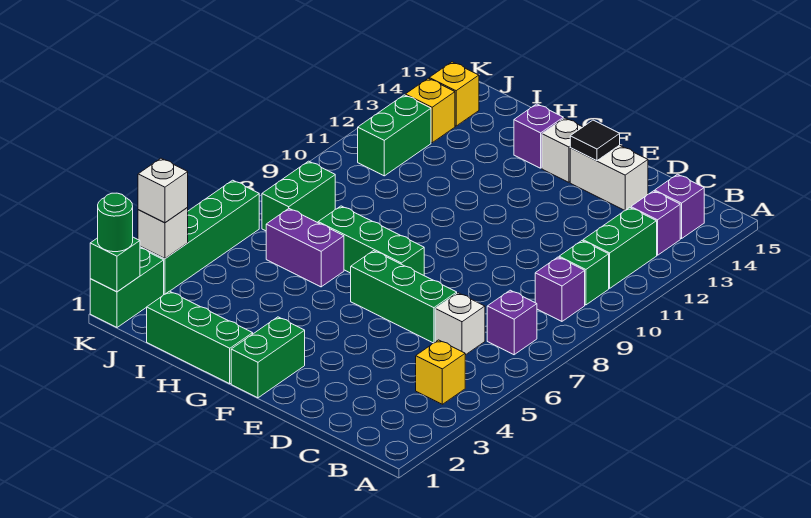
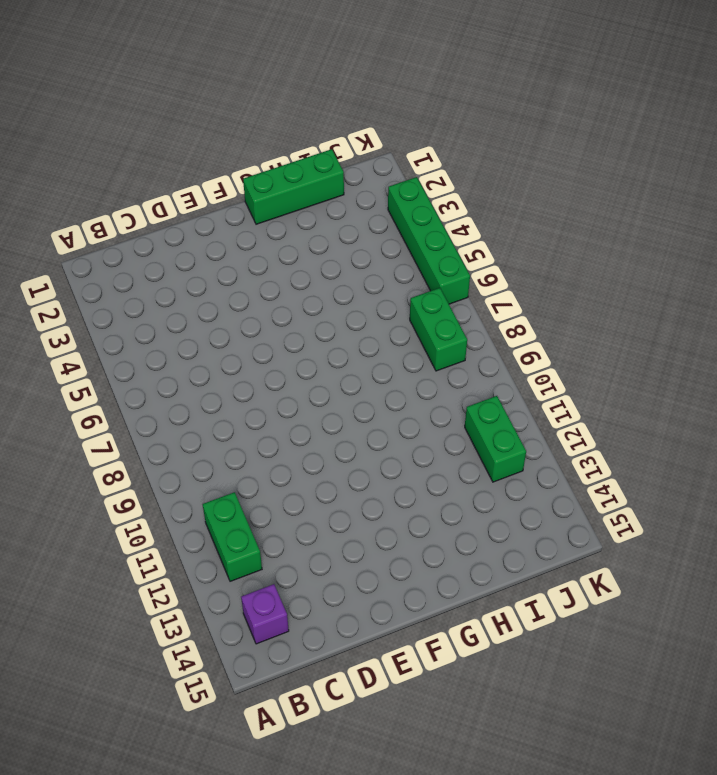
none -> yellow brick B4 level 1
none -> purple brick B7 level 1
none -> purple brick B9 level 1

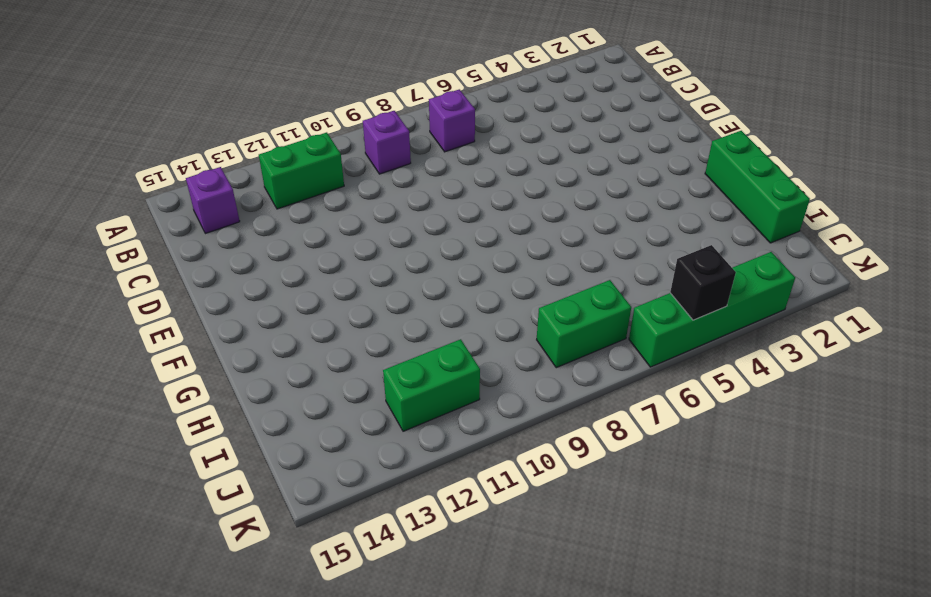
black brick K5 level 2 -> none
none -> yellow brick B4 level 1
none -> green brick B10 level 1
none -> purple brick B13 level 1

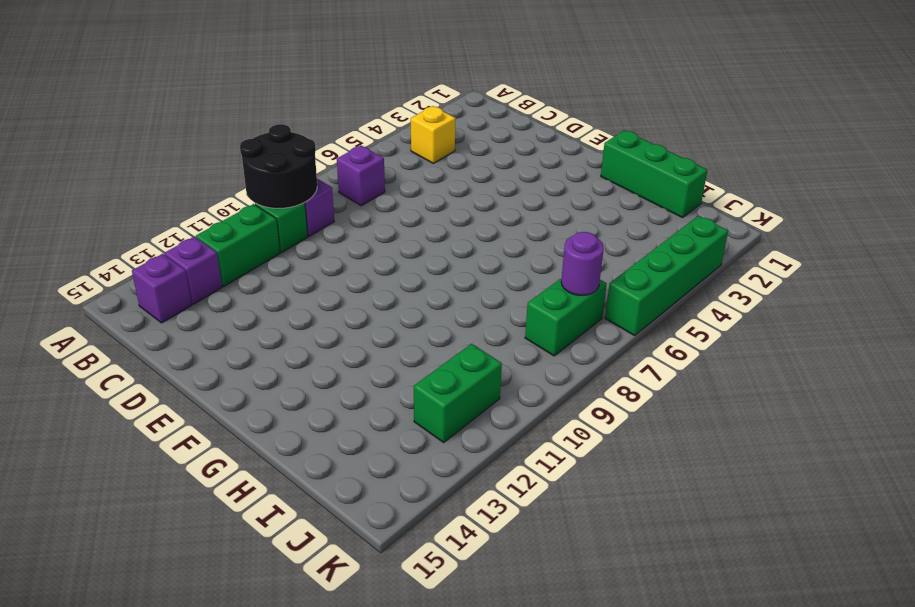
black round brick A9:B10 level 2 -> none
purple round brick J7 level 2 -> none
none -> white brick C6 level 1
none -> green brick D6:F6 level 1
none -> white brick D14:E14 level 1

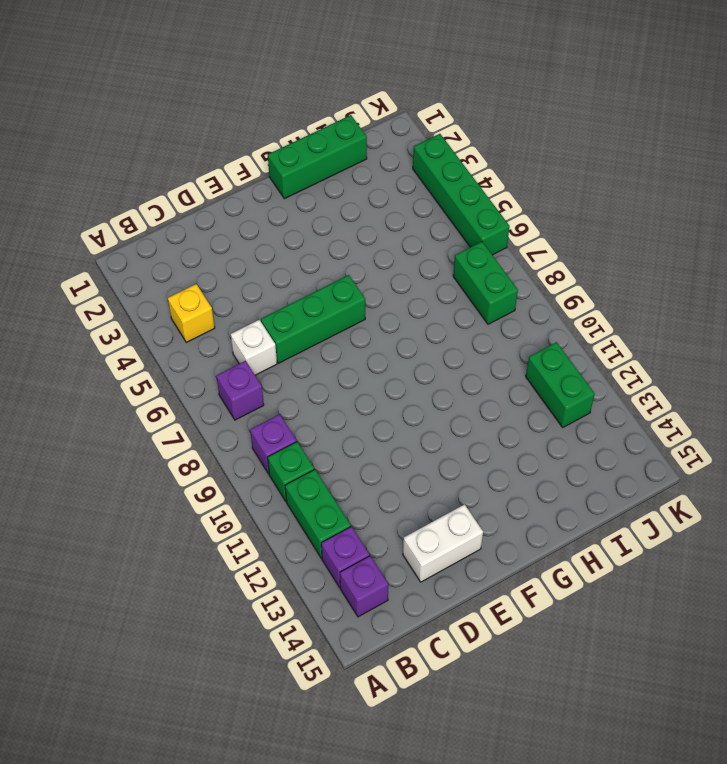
none -> green brick F1:F2 level 1
none -> green brick F7:H7 level 1
none -> white brick F14 level 1

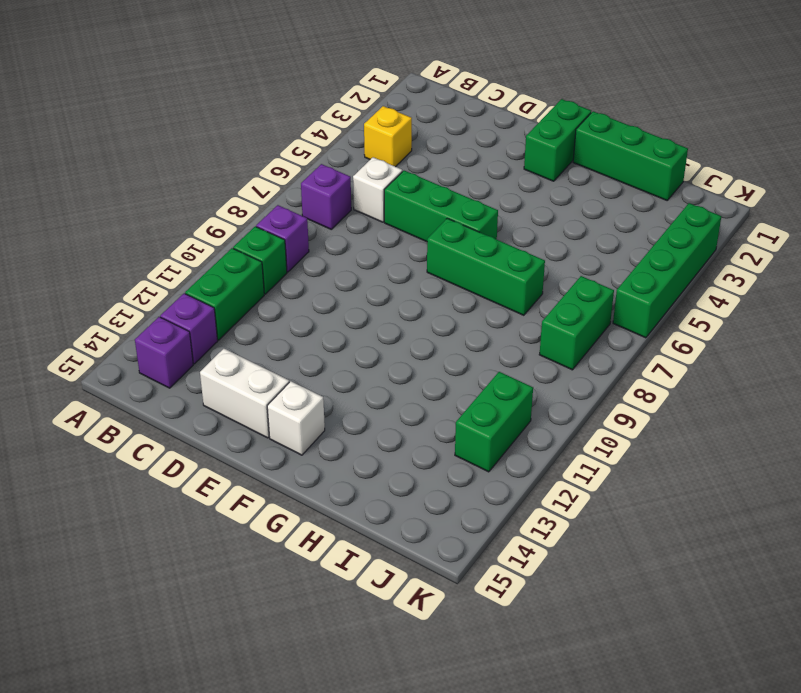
none -> purple brick G14 level 1
none -> purple brick H6:I6 level 1
none -> yellow brick J13 level 1

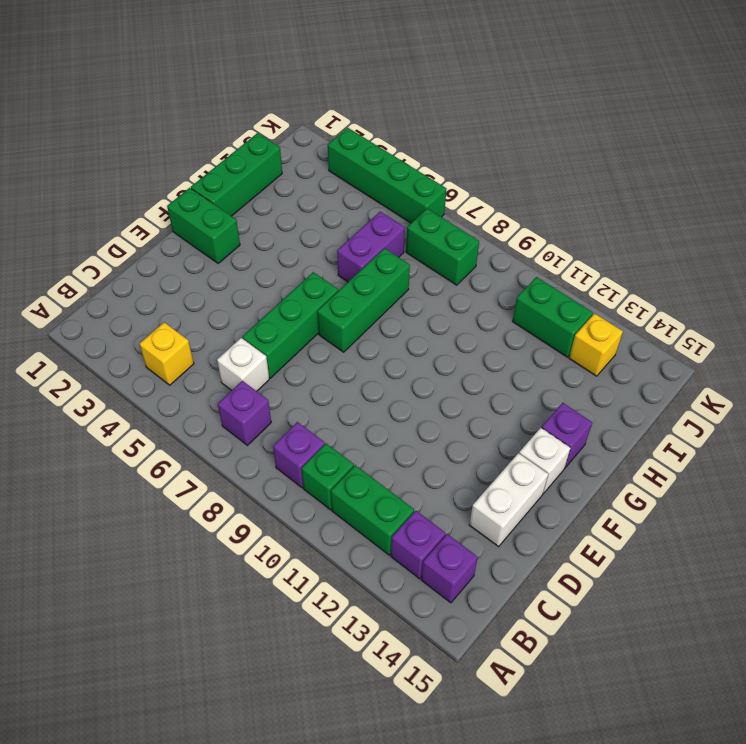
none -> yellow brick J14 level 1
none -> green brick K1:K2 level 1
none -> black tile E14 level 2

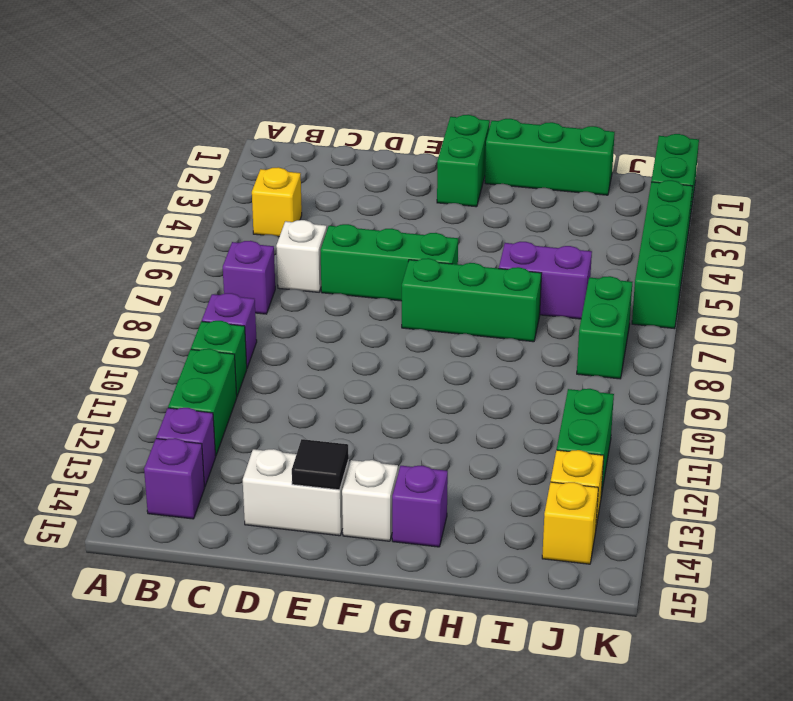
none -> green brick K1 level 2
none -> white brick K3 level 2
none -> green round brick K1 level 3

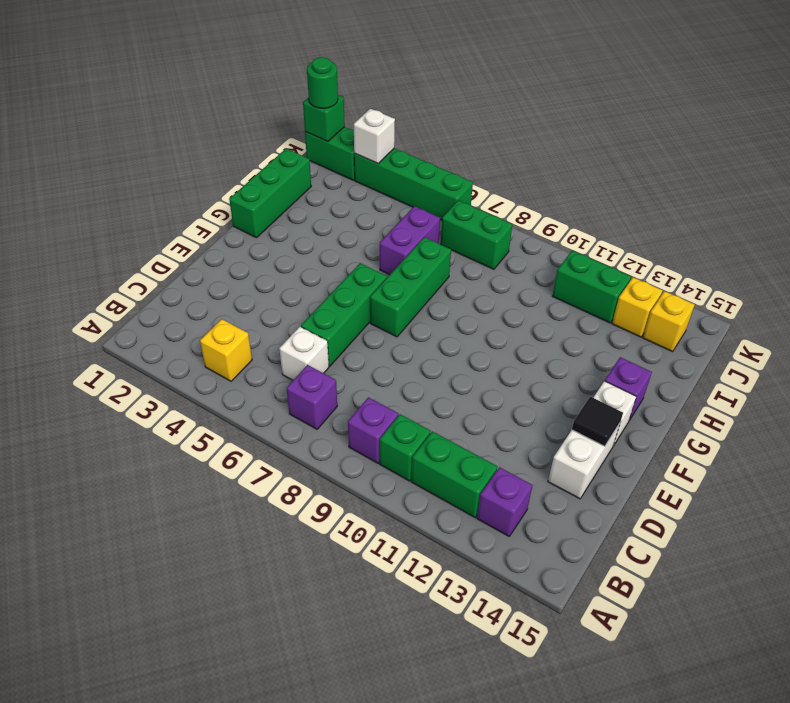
none -> purple brick B14 level 1
none -> green brick F1:F2 level 1
none -> white brick K3 level 3

